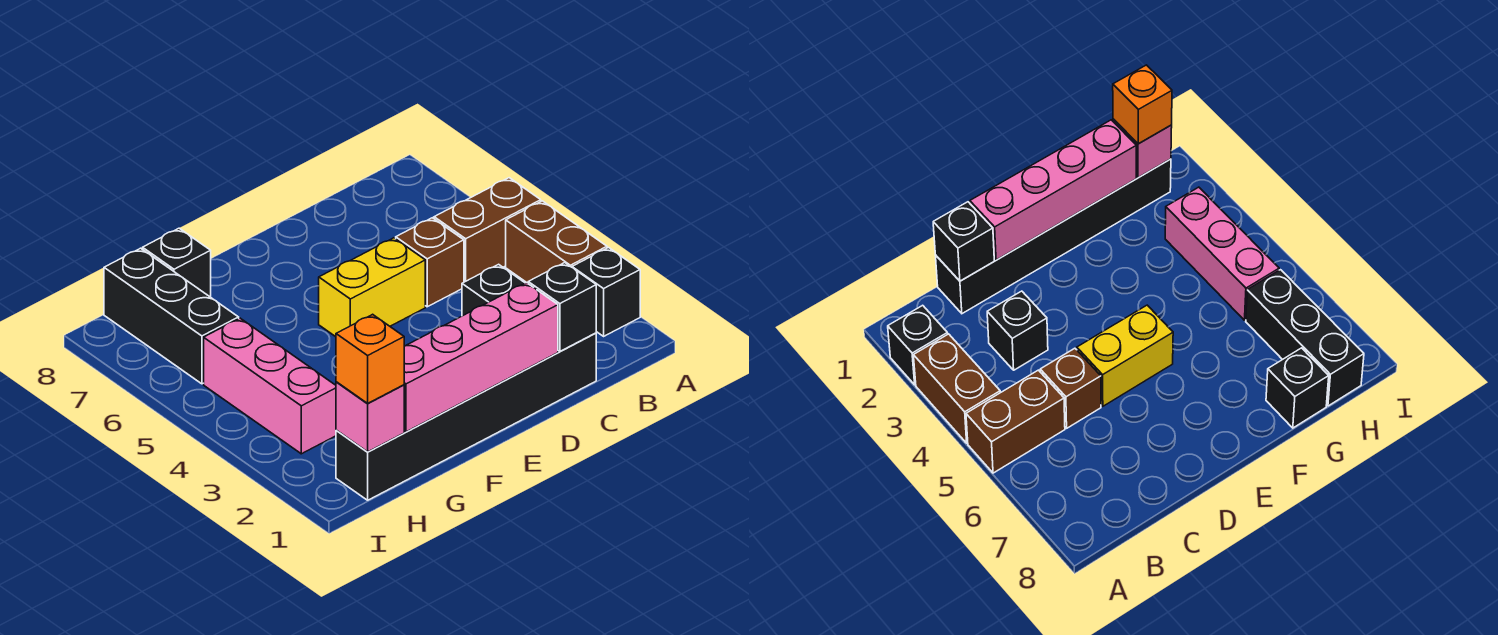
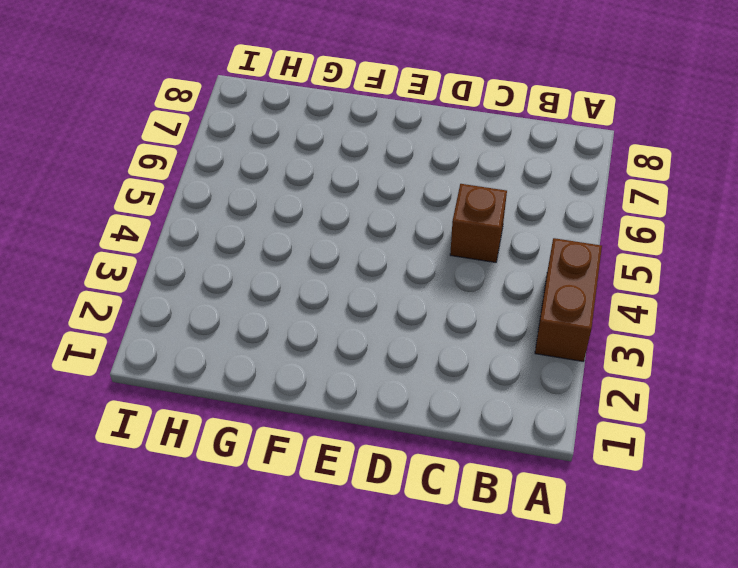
none -> black brick A2 level 1
none -> brown brick A5:B5 level 1
none -> black brick C1:H1 level 1

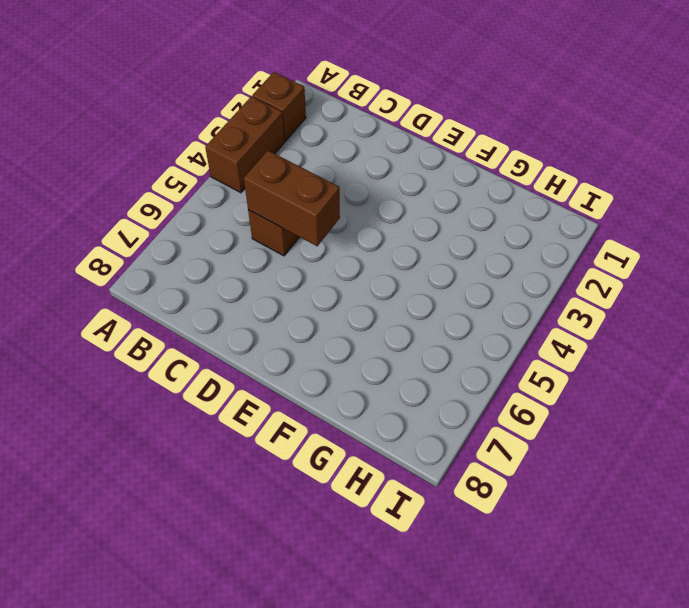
brown brick A2 level 1 -> black brick A2 level 1
brown brick C5:D5 level 2 -> brown brick A5:B5 level 1
none -> black brick C1:H1 level 1
none -> black brick C3 level 1
none -> yellow brick D5:E5 level 1

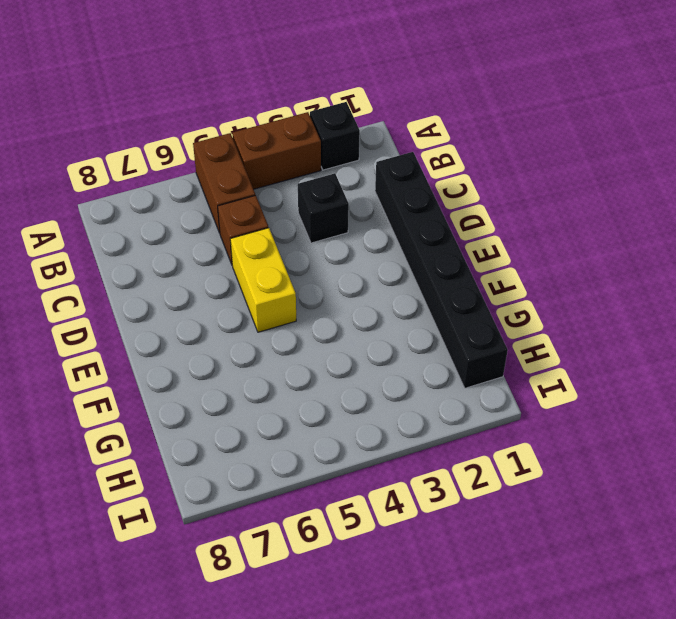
none -> black brick G8 level 1
none -> pink brick H3:H5 level 1
none -> black brick H6:H8 level 1

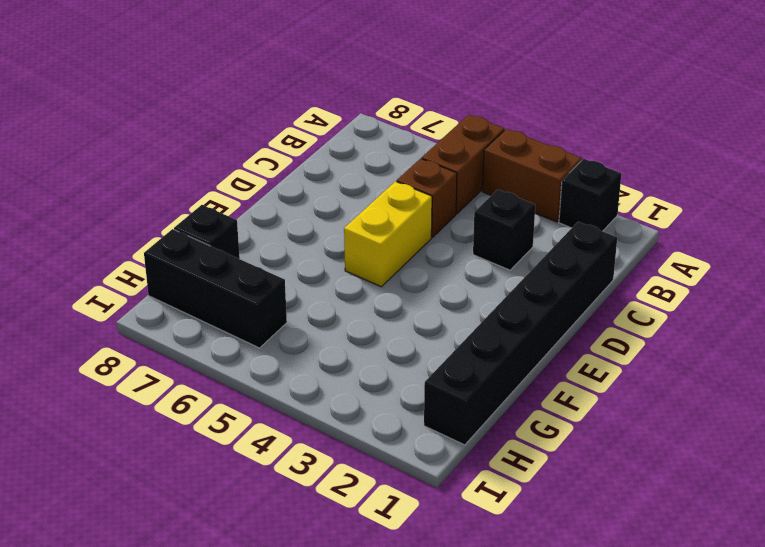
none -> pink brick H3:H5 level 1
none -> black brick C1 level 2
none -> pink brick D1:G1 level 2

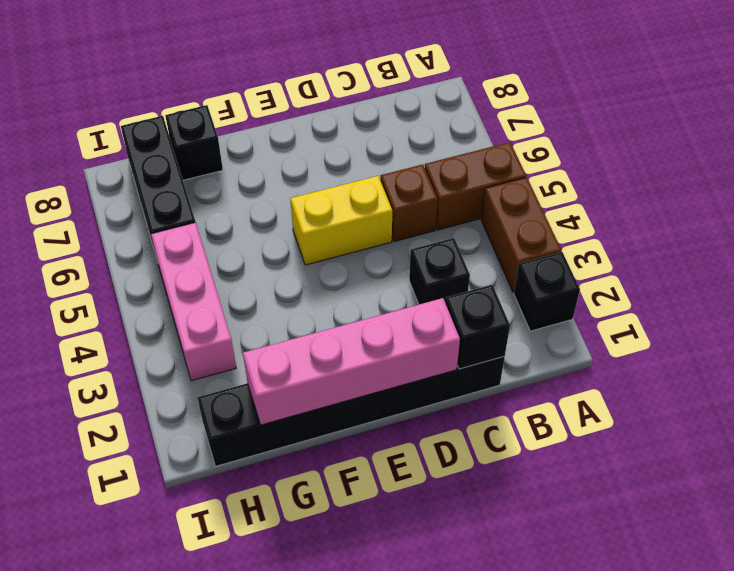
none -> pink brick H1 level 2
none -> orange brick H1 level 3

